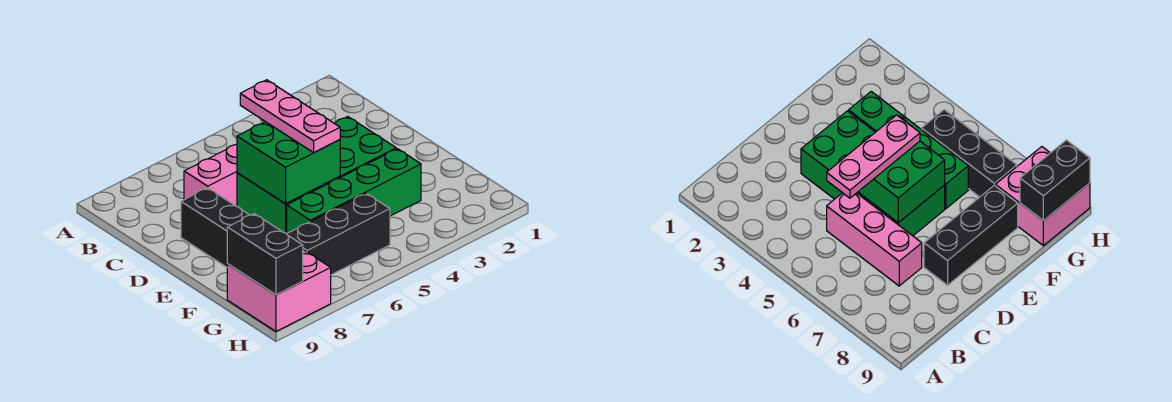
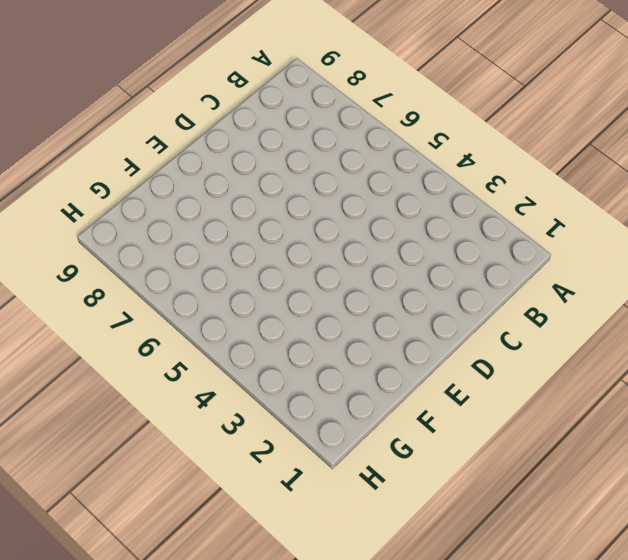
none -> pink brick C5:C7 level 1
none -> green brick D3:E6 level 1

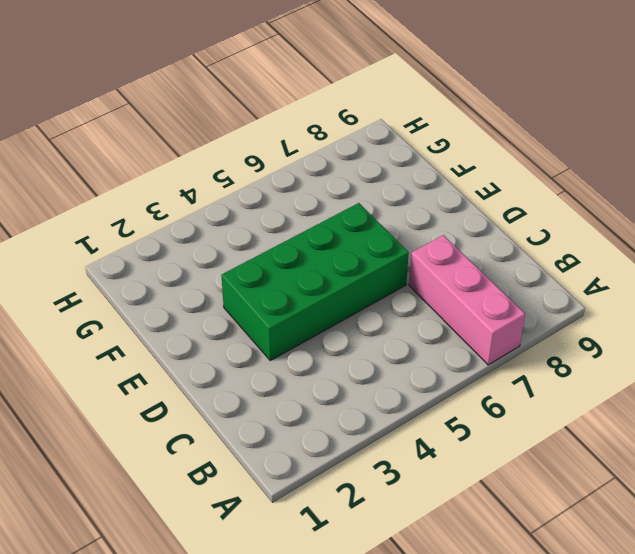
pink brick A7:C7 level 1 -> pink brick C5:C7 level 1
none -> black brick D8:F8 level 1
none -> green brick F3:F6 level 1

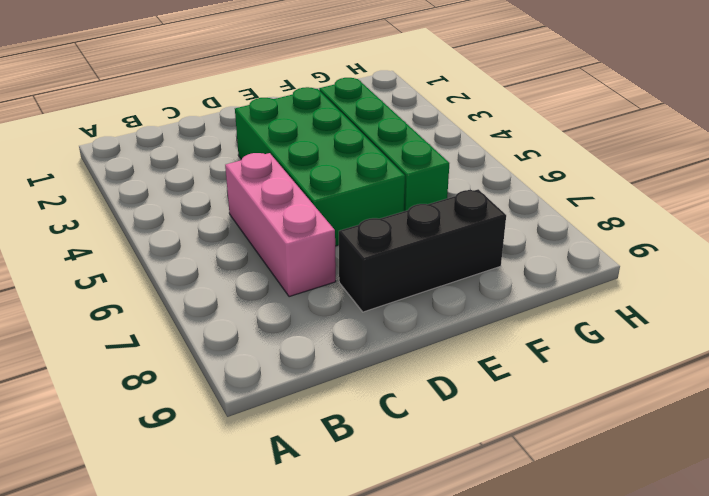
none -> black brick G5:G7 level 1
none -> pink brick G8:H9 level 1

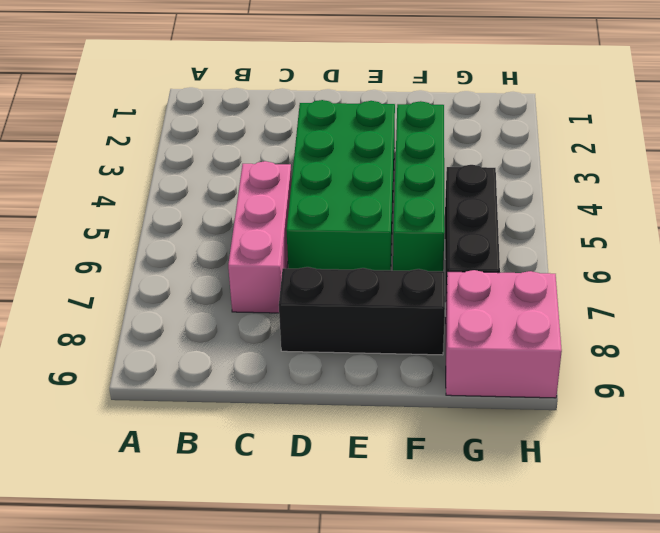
none -> green brick D5:E6 level 2
none -> black brick G9:H9 level 2

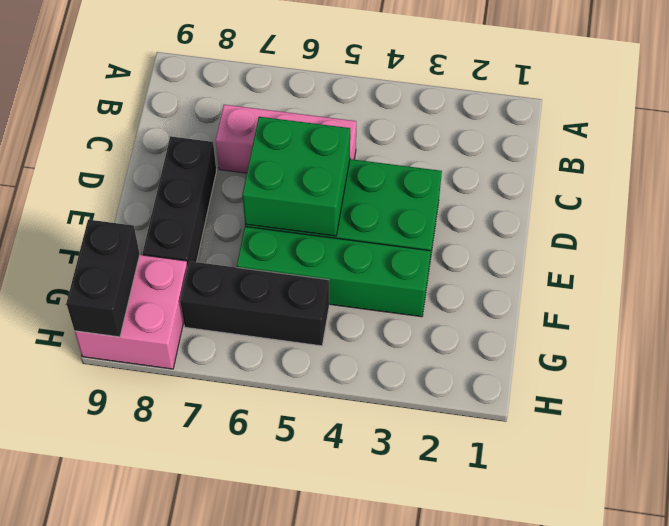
none -> pink plate C5:E5 level 3

